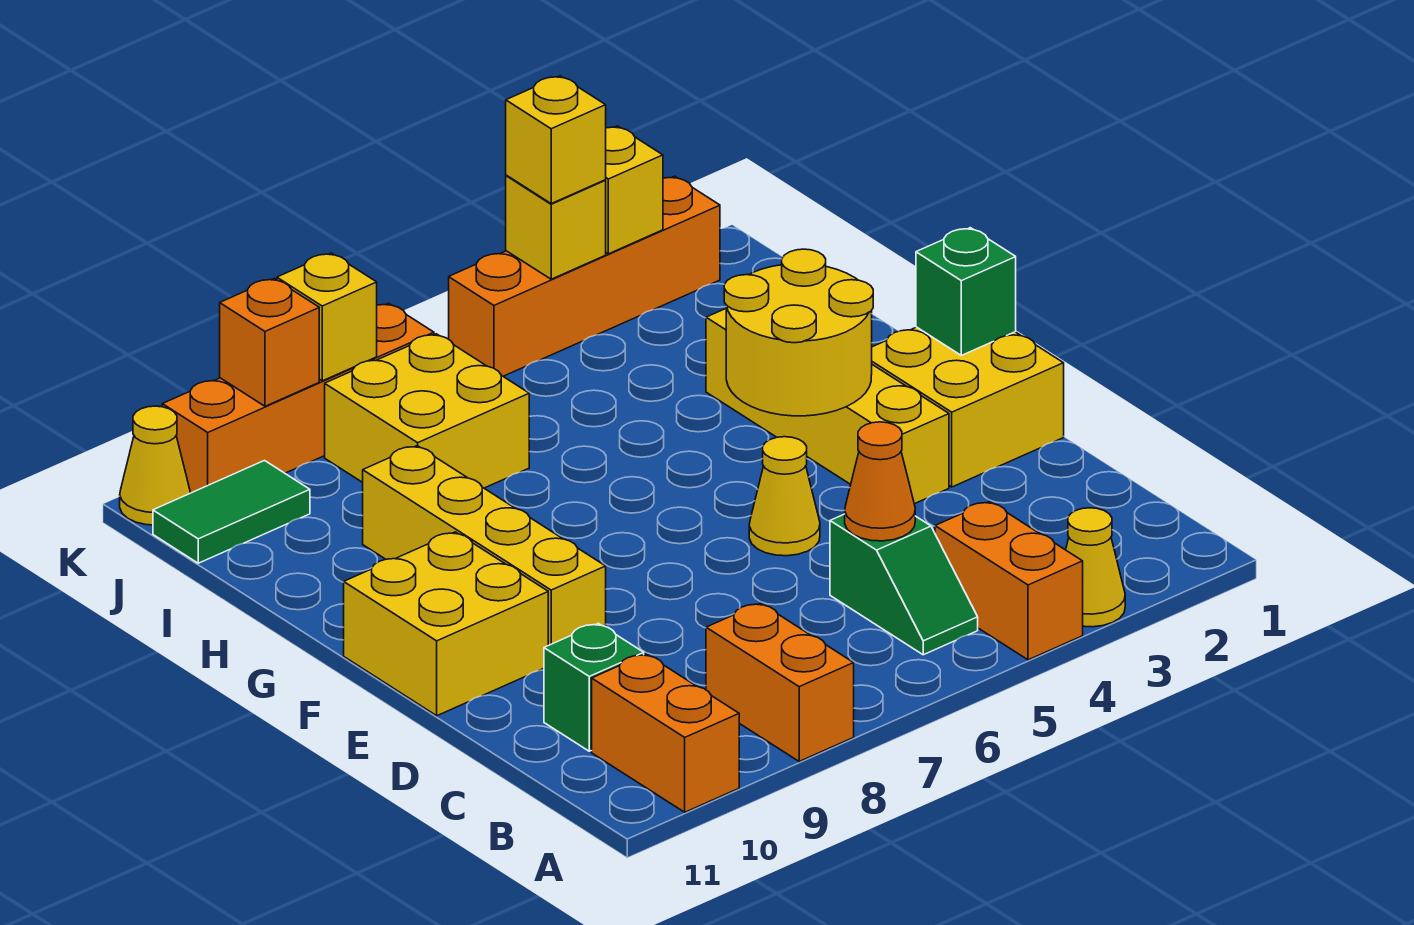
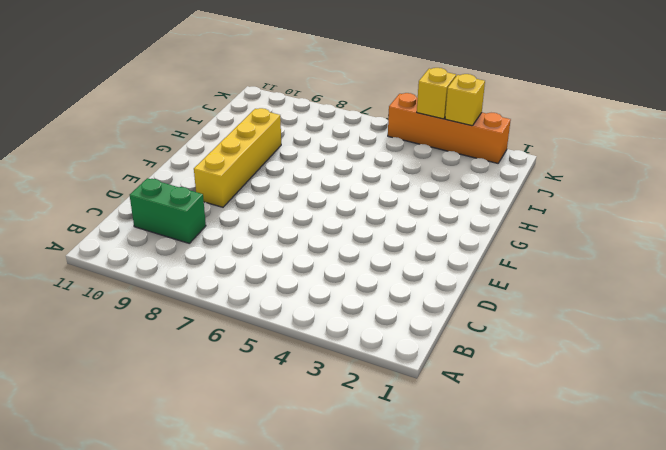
green brick C9:C10 level 1 -> green brick C10 level 1
none -> yellow cone A3 level 1
none -> orange brick A4:B4 level 1
none -> orange brick A8:B8 level 1

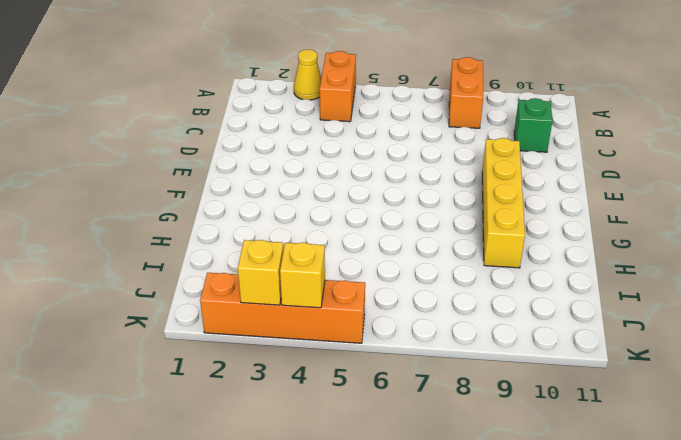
none -> orange brick A10:B10 level 1
none -> green slope B5:C5 level 1 top C
none -> yellow brick E1:F2 level 1

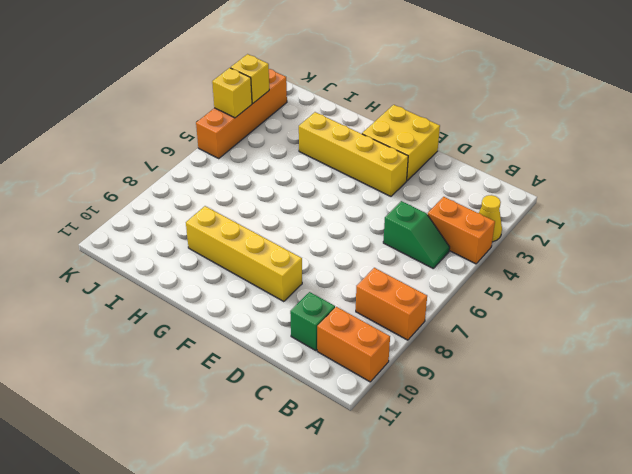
none -> yellow cone E5 level 1
none -> yellow brick E10:F11 level 1
none -> yellow brick I7:J8 level 1

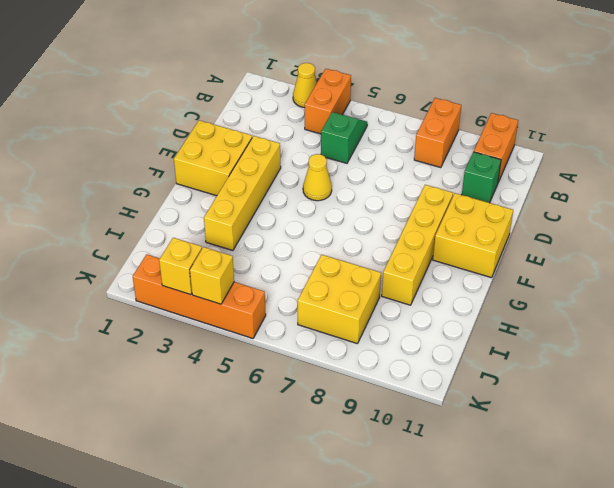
none -> green tile J10:J11 level 1
none -> orange brick K7:K10 level 1
none -> yellow cone K11 level 1

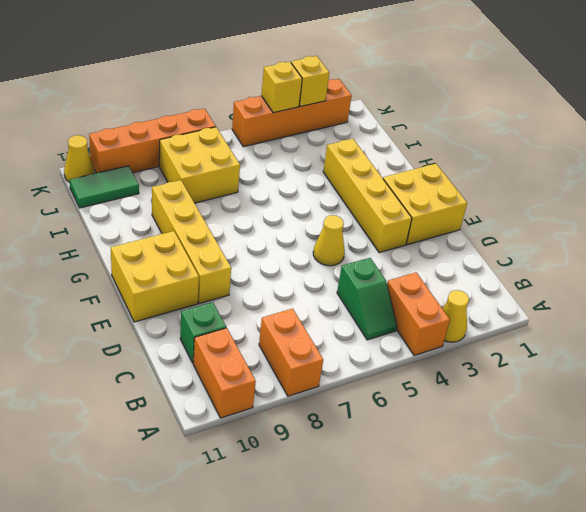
none -> orange cone C5 level 2
none -> green brick F1 level 2
none -> yellow round brick F3:G4 level 2

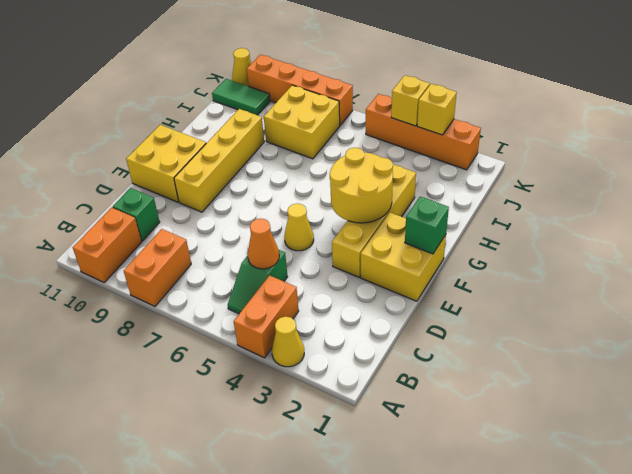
none -> yellow brick K8 level 2
none -> orange brick K9 level 2
none -> yellow brick K4 level 3

